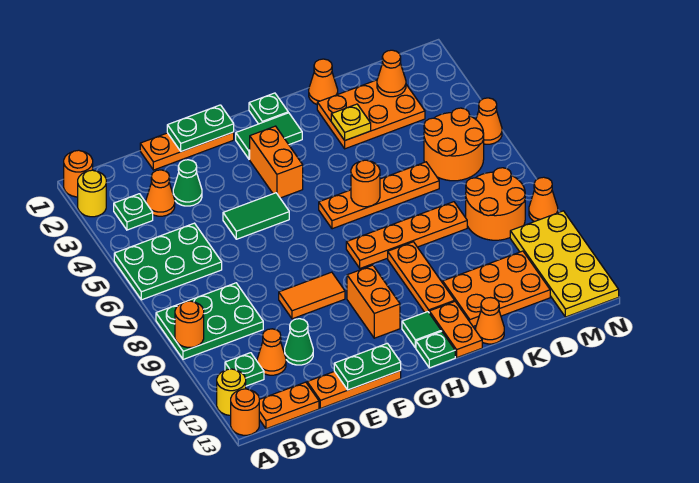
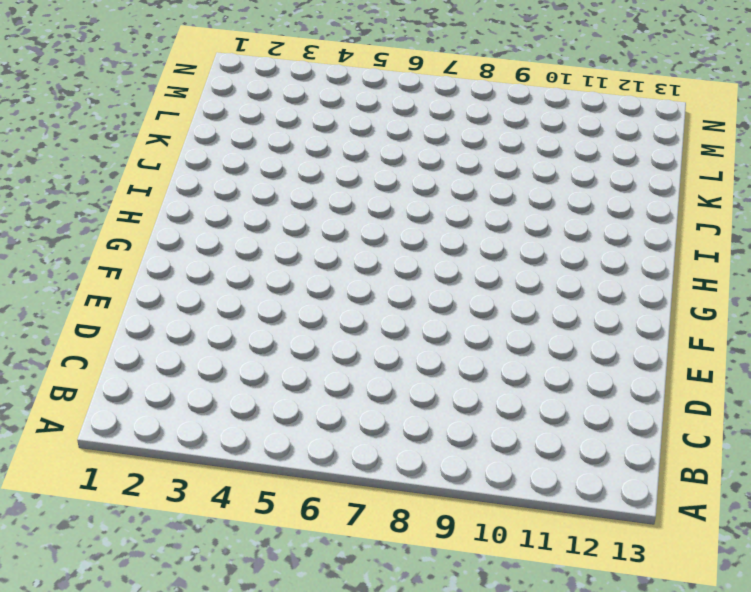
none -> orange round brick A1 level 1
none -> yellow round brick A2 level 1
none -> green plate A5:C6 level 1
none -> green plate A8:C9 level 1

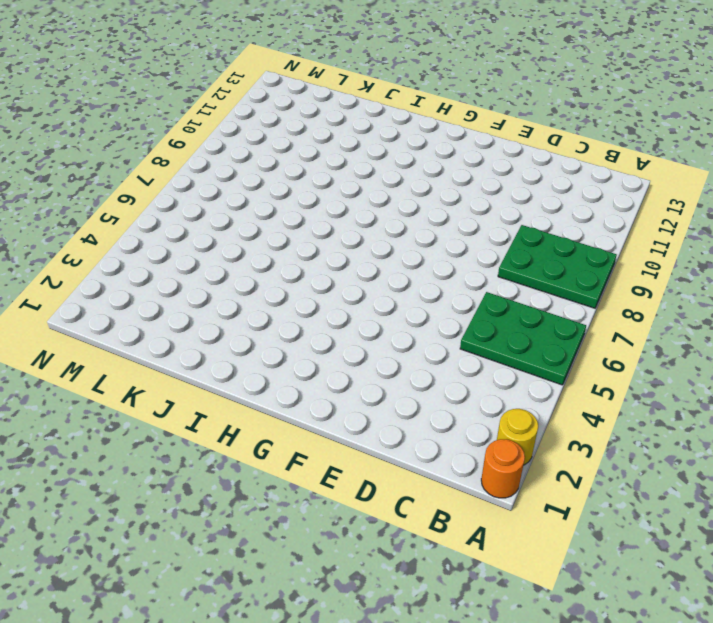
none -> yellow round brick A12 level 1
none -> orange round brick A13 level 1
none -> green plate B3 level 1
none -> green plate B11 level 1

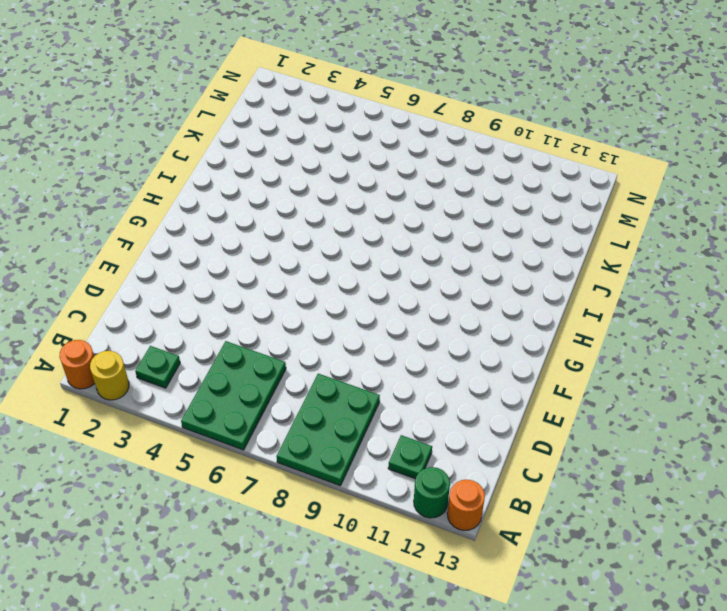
green round brick A12 level 1 -> yellow round brick A12 level 1
none -> orange plate B13:C13 level 1
none -> orange cone C3 level 1
none -> orange cone C11 level 1
none -> orange plate D1:F1 level 1

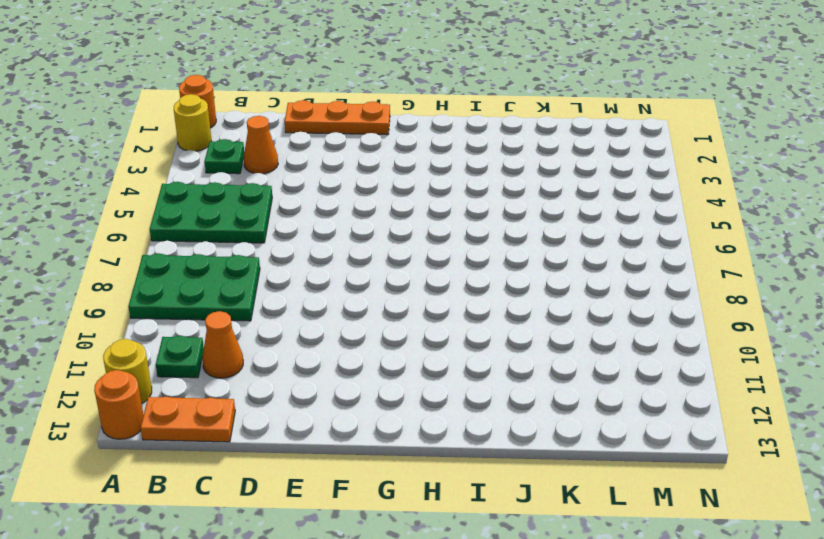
none -> green cone D3 level 1
none -> green cone D11 level 1
none -> orange plate D13:F13 level 1
none -> green tile E5:F5 level 1

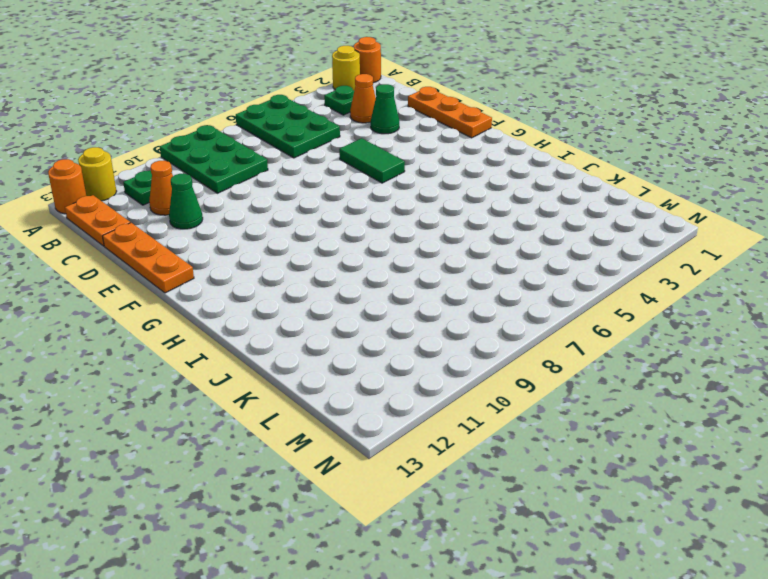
none -> orange tile E9:F9 level 1
none -> green tile G2:H2 level 1
none -> orange brick G3:G4 level 1
none -> orange brick G10:G11 level 1

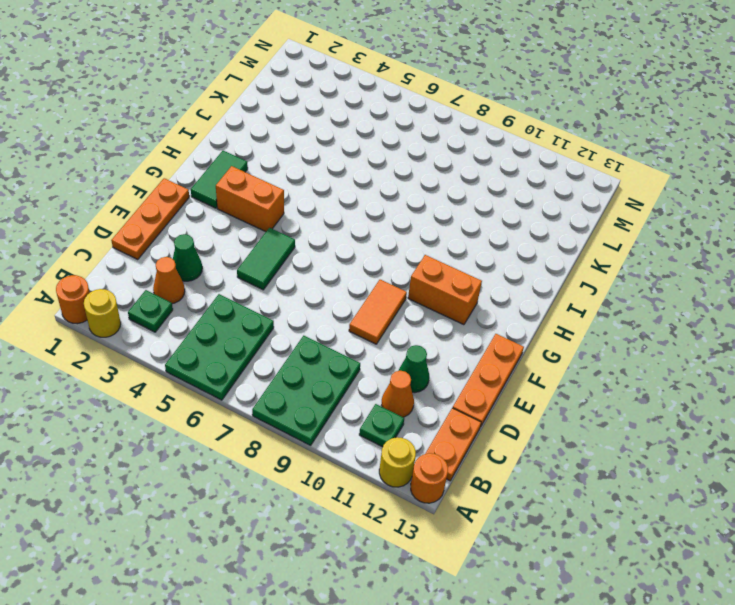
none -> green plate H1 level 1
none -> orange plate H6:K6 level 1
none -> orange plate H8:K8 level 1
none -> green tile H12 level 1

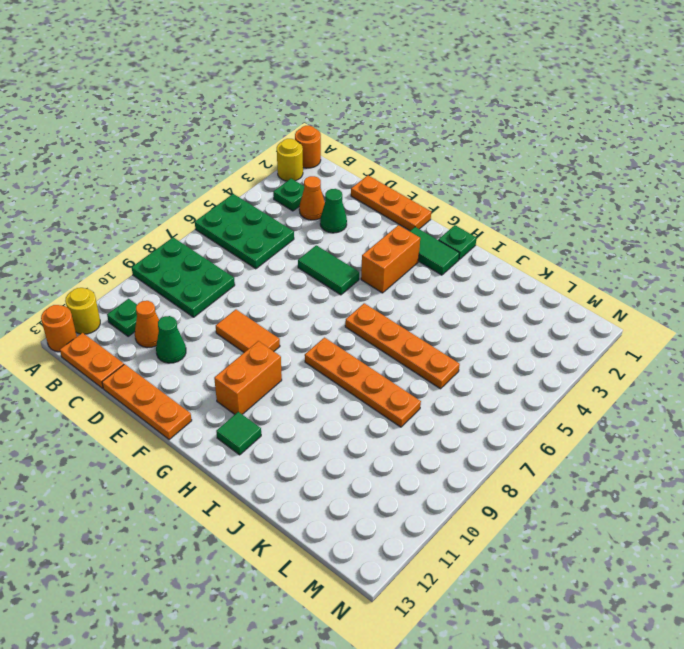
none -> green plate H13 level 1
none -> orange plate I9:I11 level 1
none -> orange plate I12:I13 level 1
none -> orange cone J1 level 1

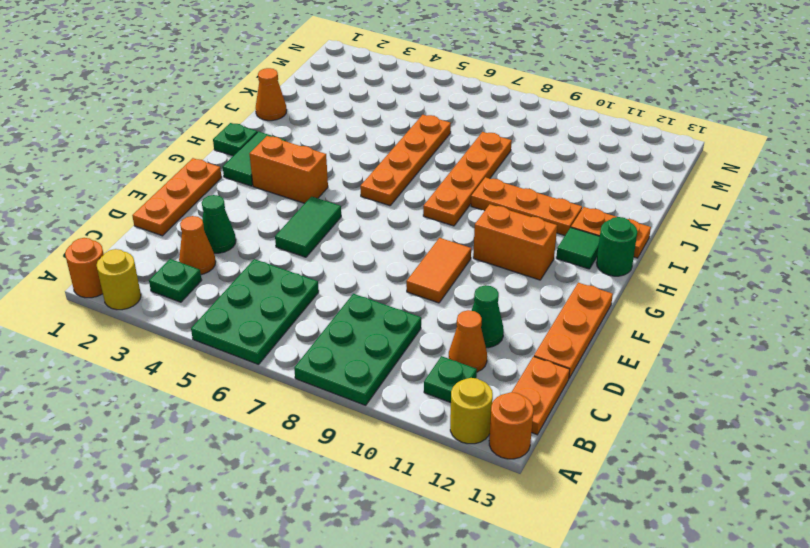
green round brick H13 level 1 -> green plate H13 level 1
none -> orange plate J2:L3 level 1
none -> orange plate J11:L12 level 1
none -> orange cone J13 level 1
none -> orange round brick L5:M6 level 1

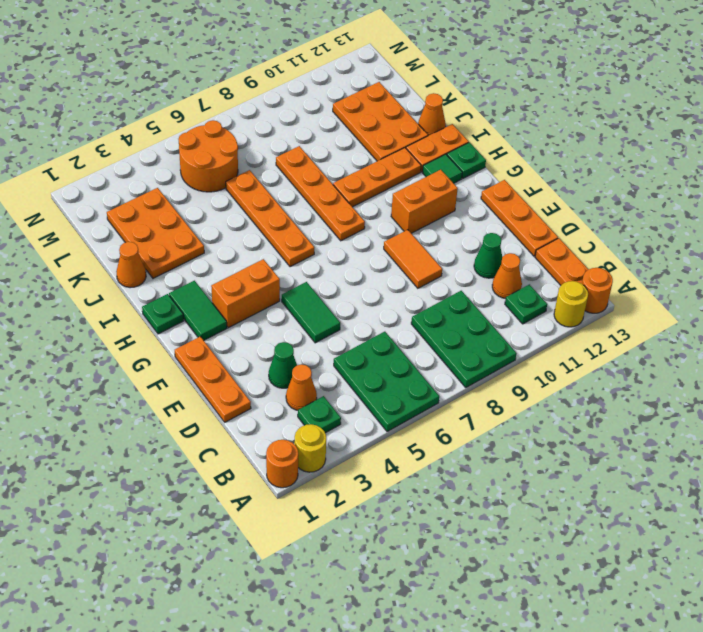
none -> orange round brick L8:M9 level 1
none -> yellow plate M10:N13 level 1
none -> orange cone N5 level 1
none -> orange cone N9 level 1

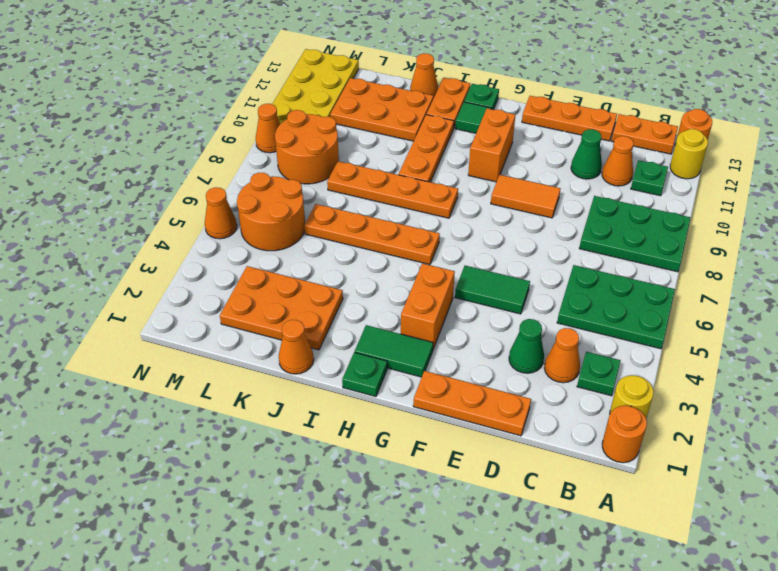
none -> orange round brick A9 level 2
none -> green plate E1:F1 level 2
none -> green plate E13:F13 level 2
none -> orange round brick I6 level 2

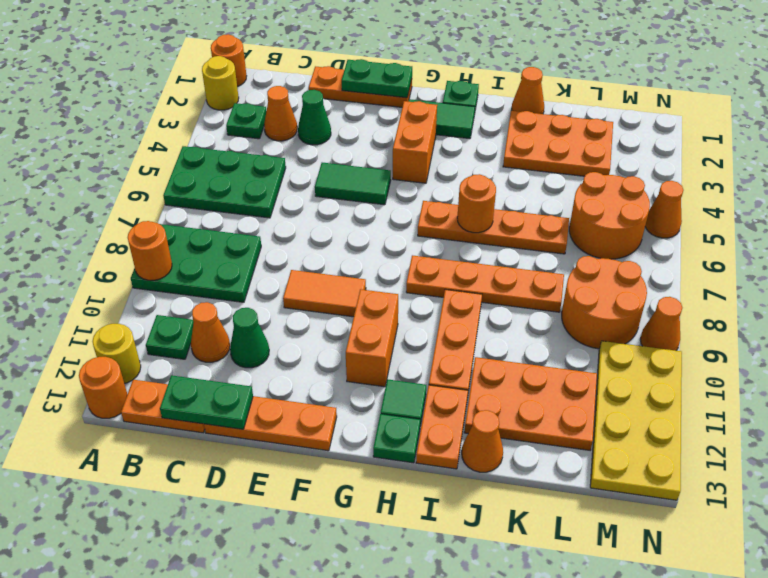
green plate C13:D13 level 2 -> green plate E13:F13 level 2
none -> yellow plate J3 level 2
none -> orange cone L2 level 2

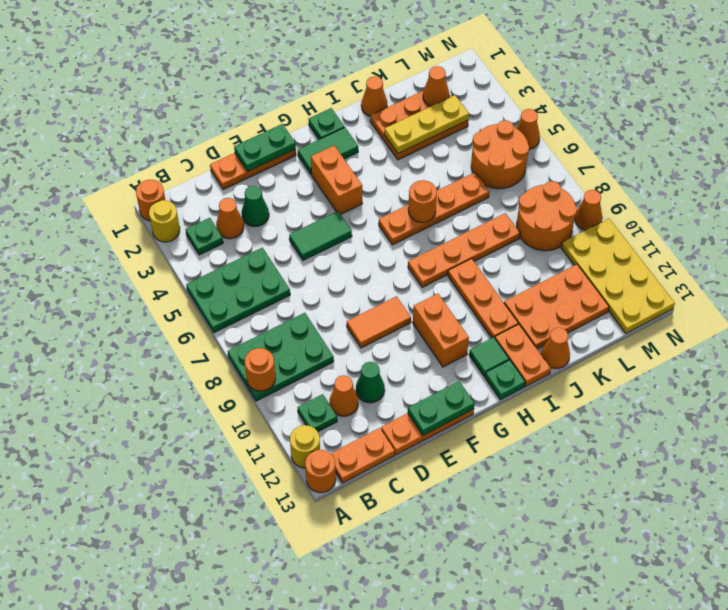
yellow plate J3:L3 level 2 -> yellow plate J3 level 2

